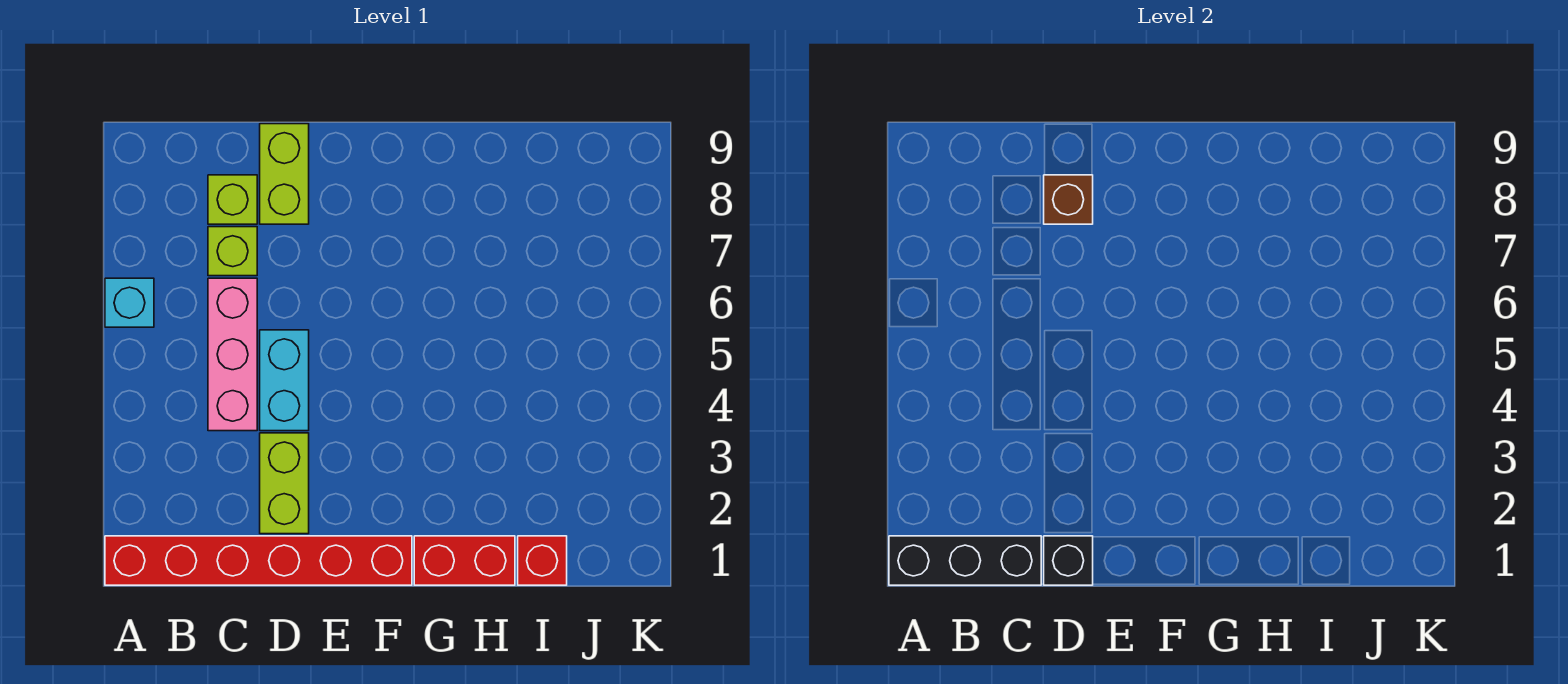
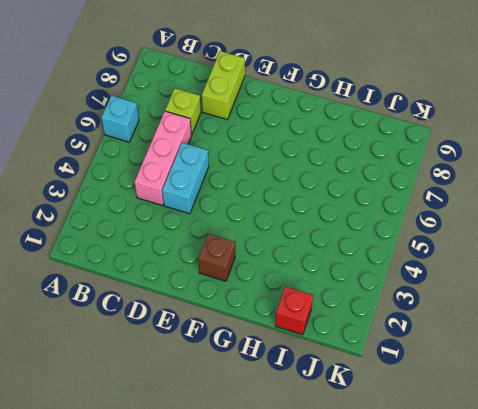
brown brick F2 level 1 -> brown brick D8 level 2
none -> red brick A1:F1 level 1
none -> lime brick C8 level 1
none -> lime brick D2:D3 level 1

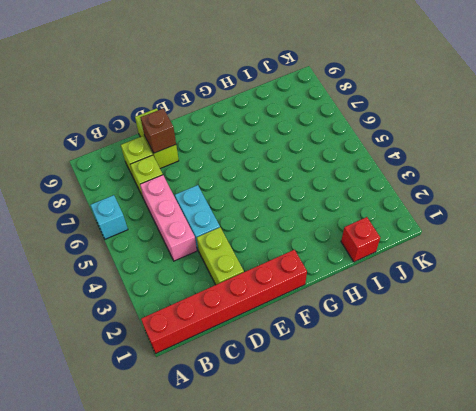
none -> red brick G1:H1 level 1
none -> black brick A1:C1 level 2
none -> black brick D1 level 2

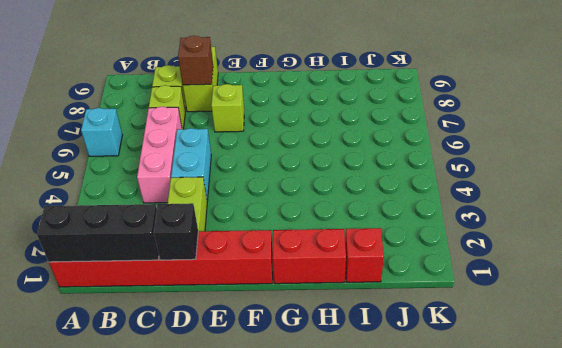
lime brick E7 level 1 -> none

